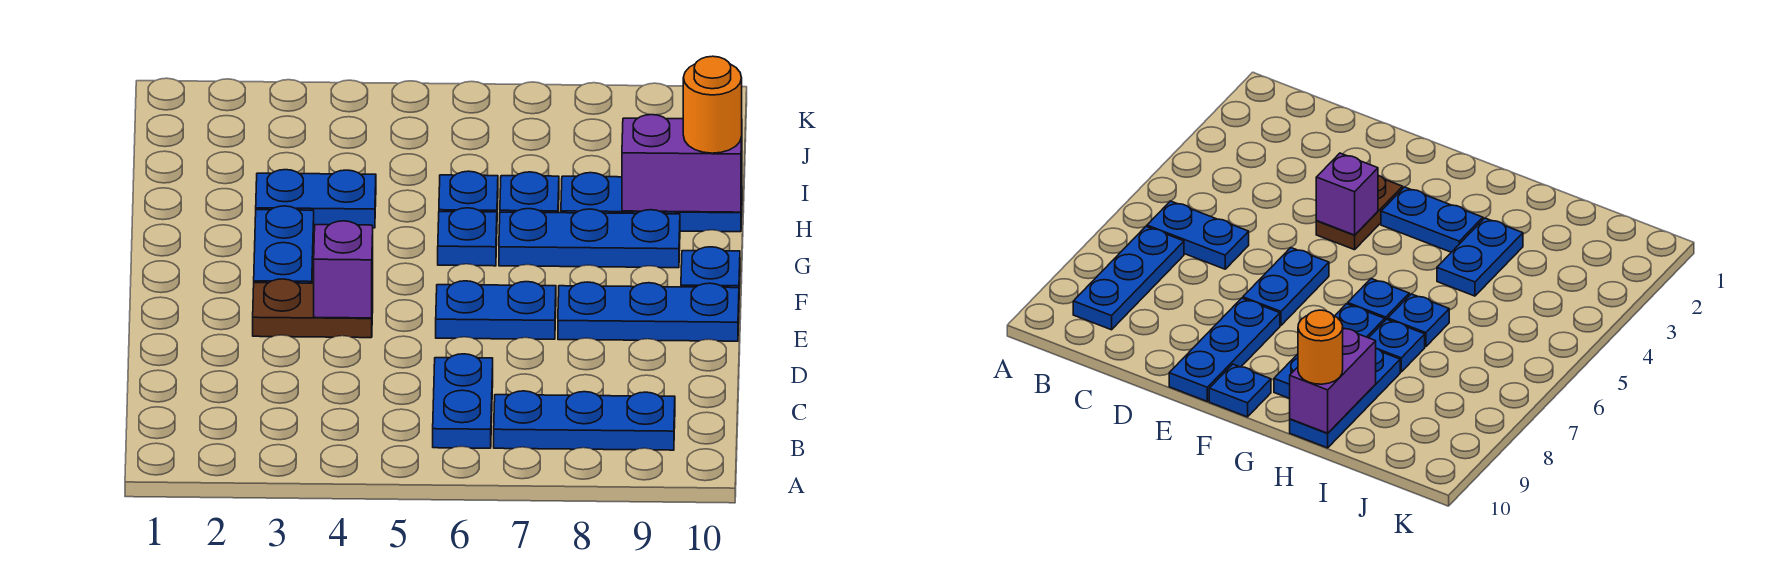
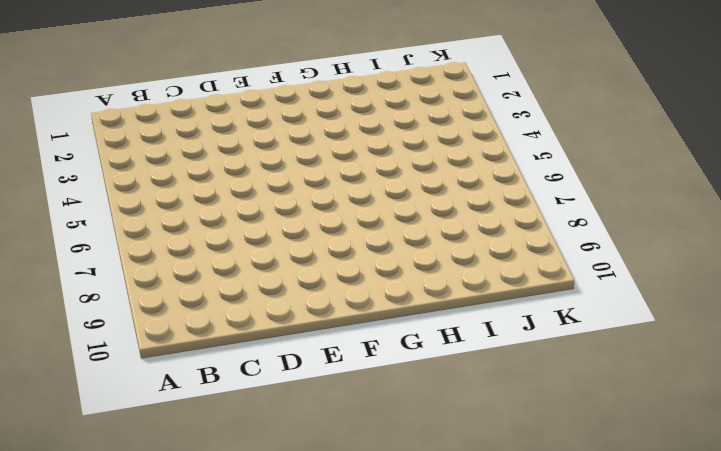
none -> blue plate B6:C6 level 1
none -> blue plate B7:B9 level 1
none -> brown plate E3:E4 level 1

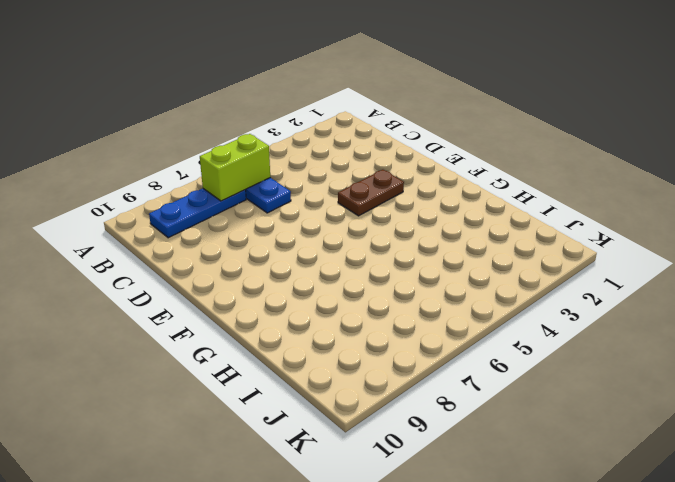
lime brick B6:B7 level 2 -> none
none -> blue plate E6:E7 level 1
none -> blue plate E8:E10 level 1
none -> blue plate F3:G3 level 1

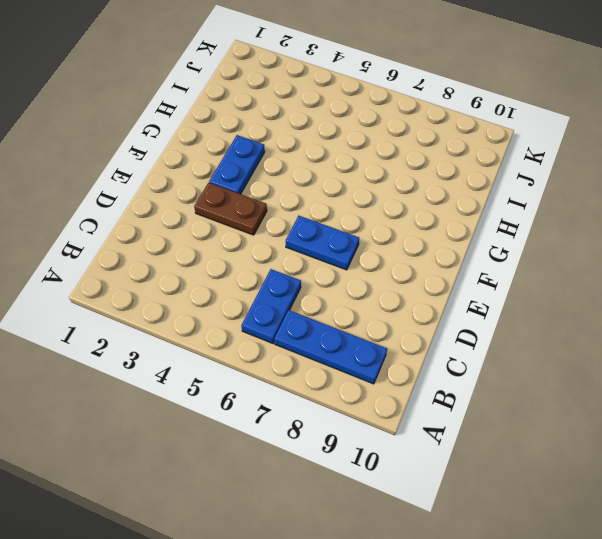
none -> blue plate E8:E10 level 1
none -> blue plate F10 level 1
none -> blue plate G6 level 1

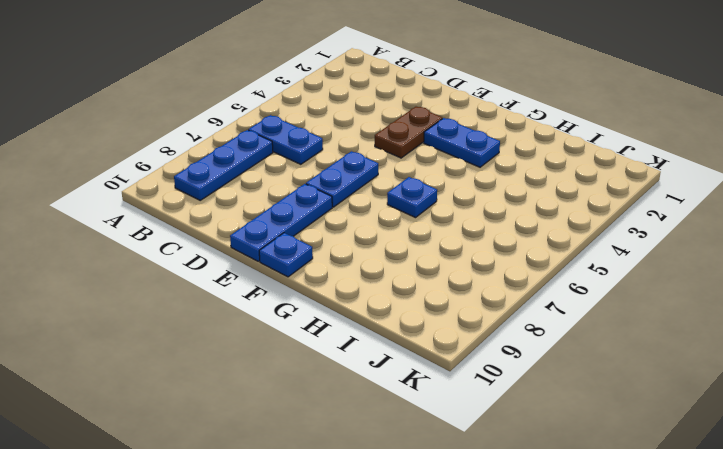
none -> blue plate G7:G9 level 1
none -> blue plate H3:H4 level 1
none -> blue plate H6 level 1

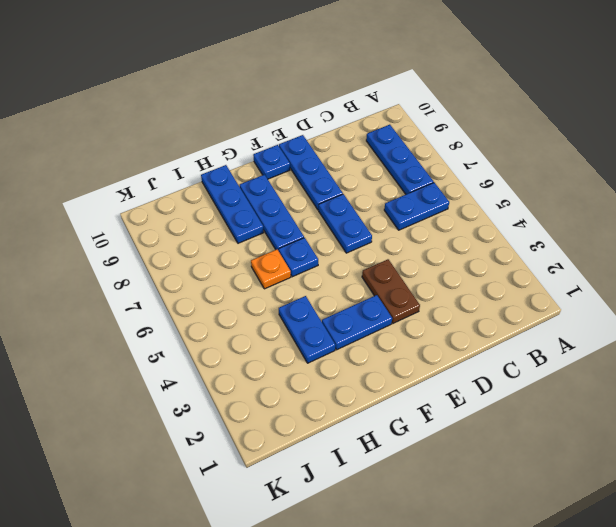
orange plate H6 level 1 -> blue plate H6 level 1
none -> blue plate H7 level 1
none -> purple brick E4 level 2
none -> purple brick H9:H10 level 2

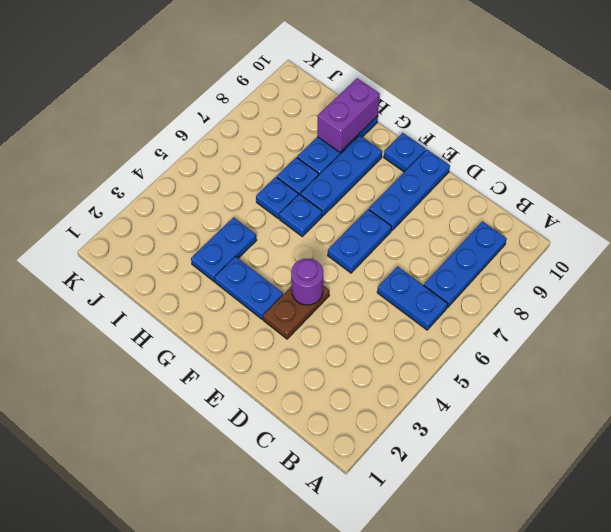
purple round brick E4 level 2 -> purple brick E4 level 2
none -> orange round brick H10 level 3

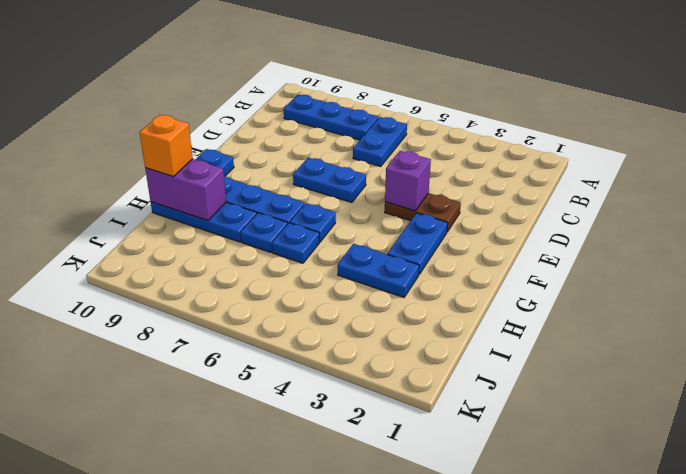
orange brick H10 level 3 -> orange round brick H10 level 3
none -> blue plate E8:E10 level 1

